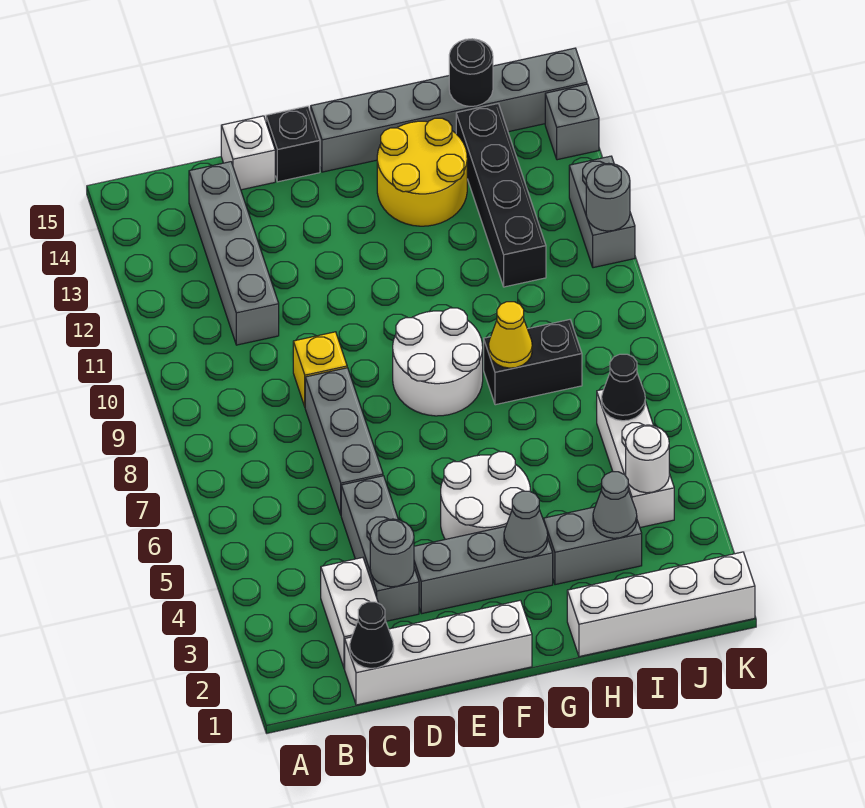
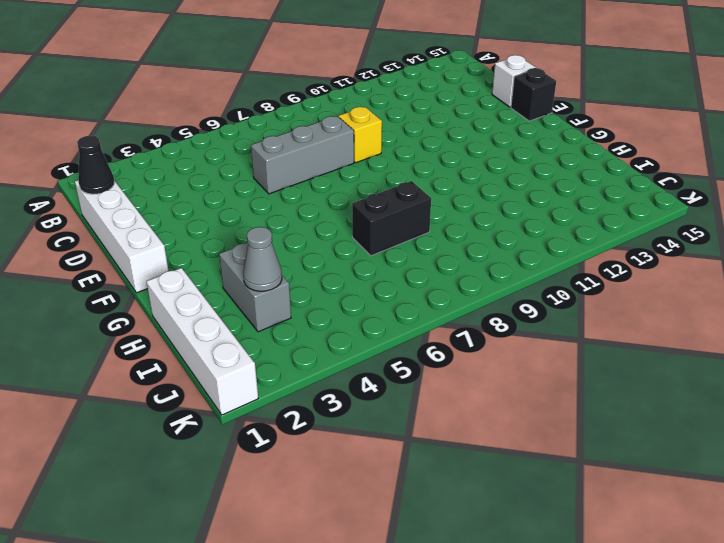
black brick H7:H8 level 1 -> black brick H8:I8 level 1
none -> white brick C2:C3 level 1
none -> grey brick C11:C14 level 1
none -> grey brick D3:D5 level 1

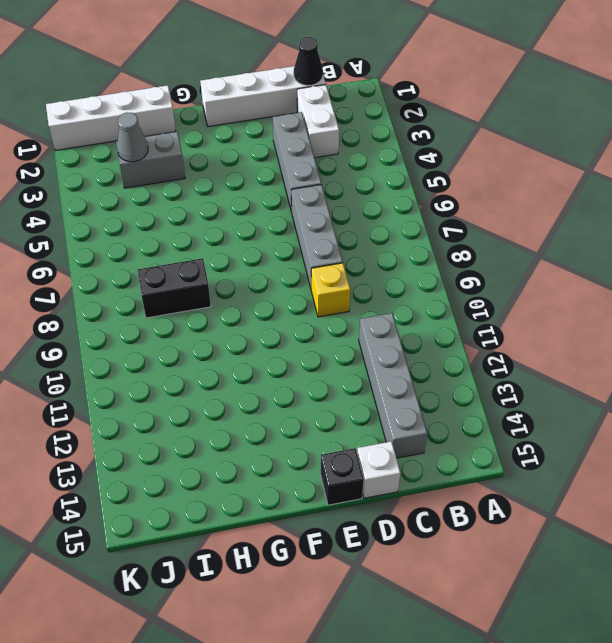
none -> grey brick E3:G3 level 1
none -> white round brick F4:G5 level 1
none -> white round brick F8:G9 level 1

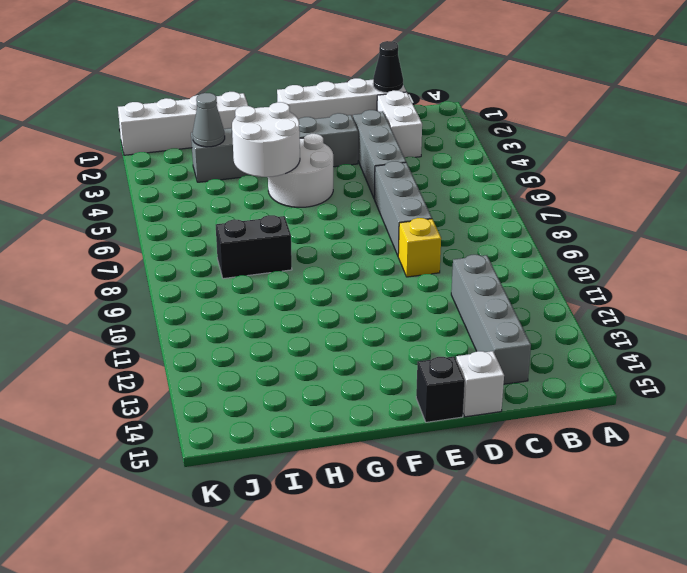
white round brick G4:H5 level 2 -> white round brick F8:G9 level 1
none -> grey brick F15:K15 level 1
none -> yellow round brick G13:H14 level 1
none -> black brick I11:I14 level 1

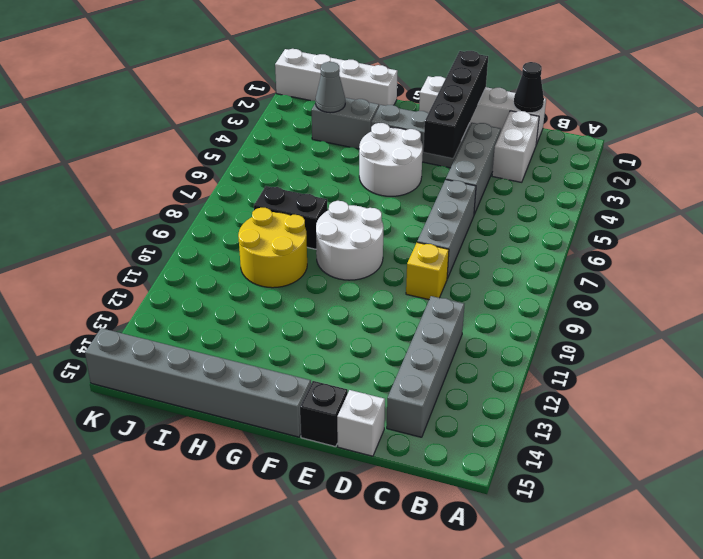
black brick E1:E4 level 2 -> black brick I11:I14 level 1
yellow round brick H9:I10 level 1 -> yellow round brick G13:H14 level 1
none -> white brick J4:J6 level 1
none -> grey brick K11:K12 level 1
none -> grey brick K14 level 1

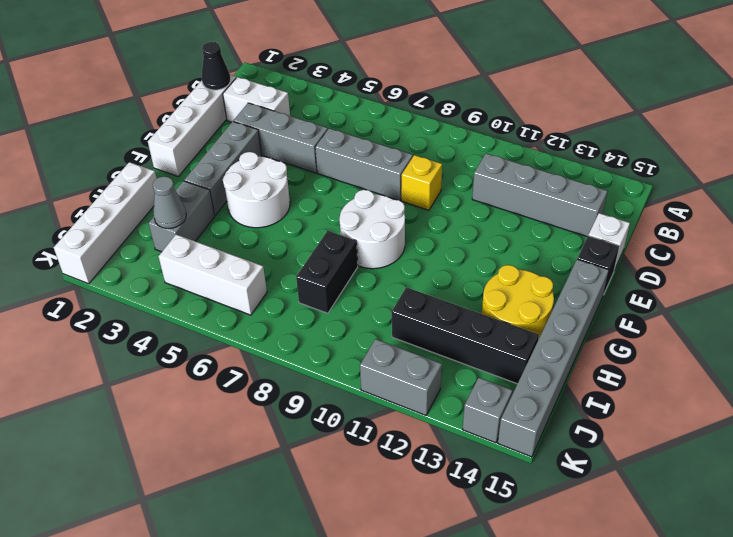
none -> grey round brick D3 level 2
none -> grey cone G3 level 2
none -> yellow cone H8 level 2

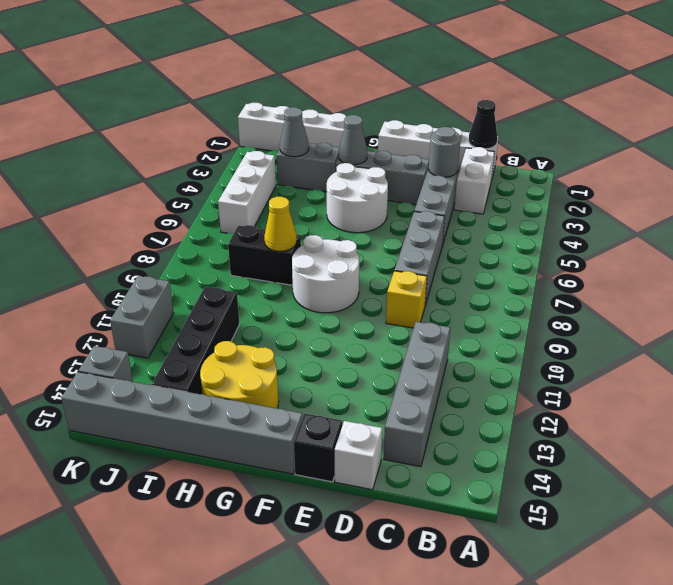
none -> black round brick I15 level 2
none -> white round brick J4 level 2
none -> black cone J6 level 2

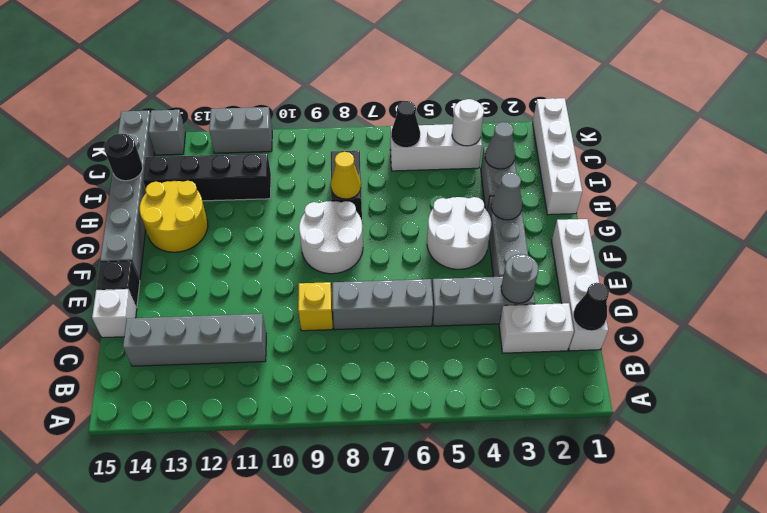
none -> grey round brick K11 level 2

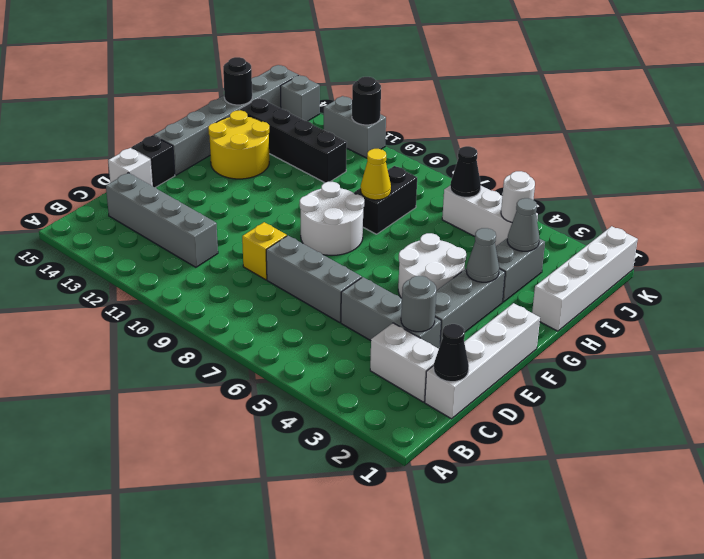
black round brick K11 level 2 -> grey round brick K11 level 2

